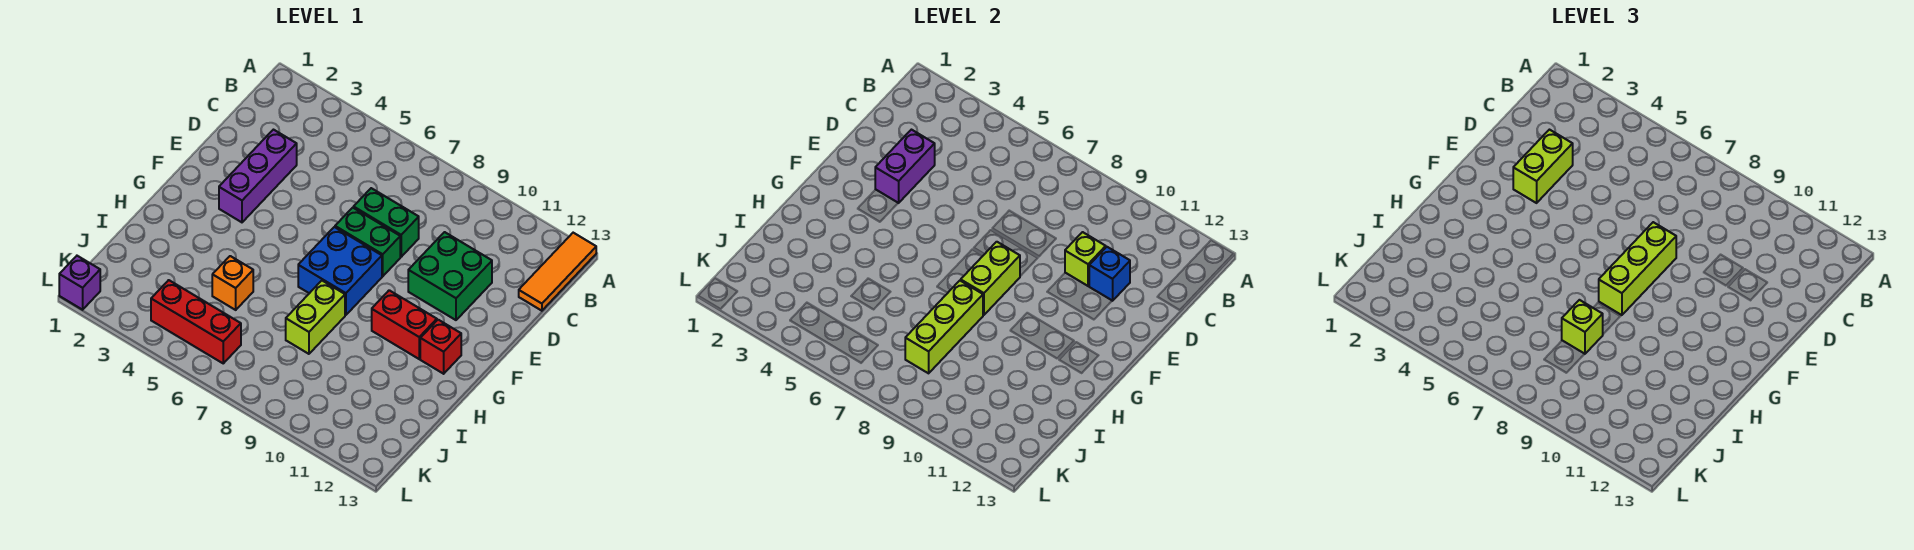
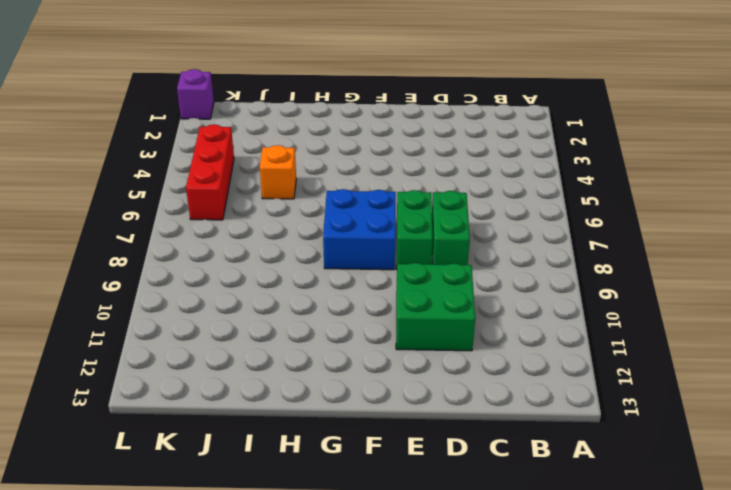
none -> orange tile A13:C13 level 1
none -> purple brick D3:F3 level 1
none -> red brick G10:G11 level 1

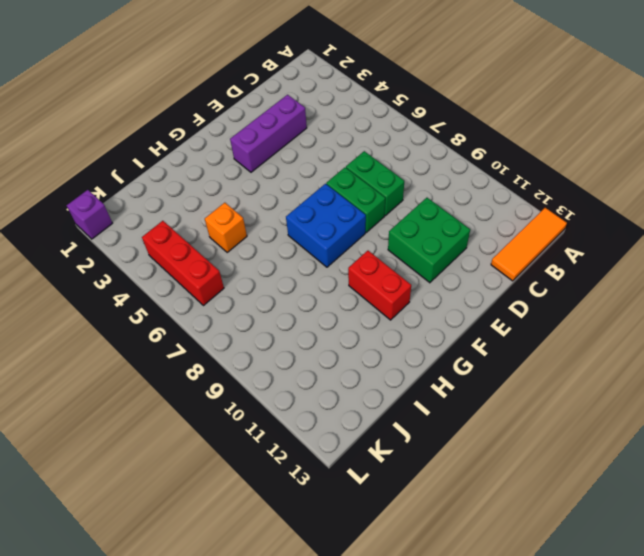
none -> red brick G12 level 1
none -> lime brick H8:I8 level 1
none -> purple brick D3:E3 level 2

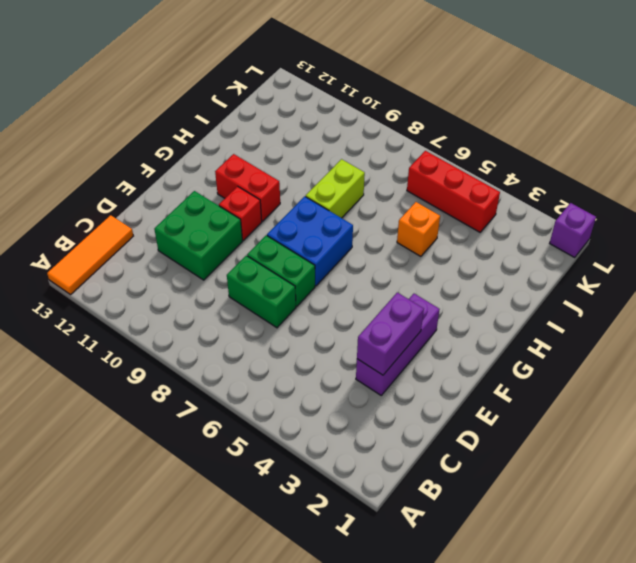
red brick F10 level 1 -> red brick G12 level 1
none -> lime brick D10 level 2
none -> blue brick D11 level 2
none -> lime brick F8:G8 level 2

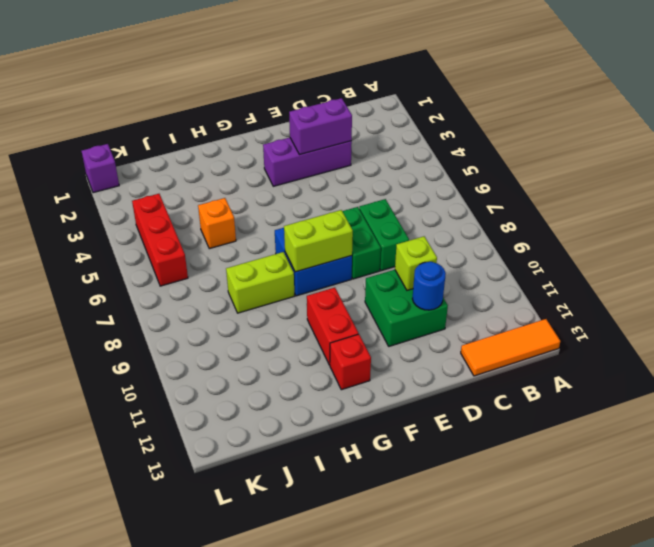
blue round brick D11 level 2 -> blue brick D11 level 2
none -> lime brick H8:J8 level 2
none -> lime brick D3:E3 level 3
none -> lime brick E8:G8 level 3

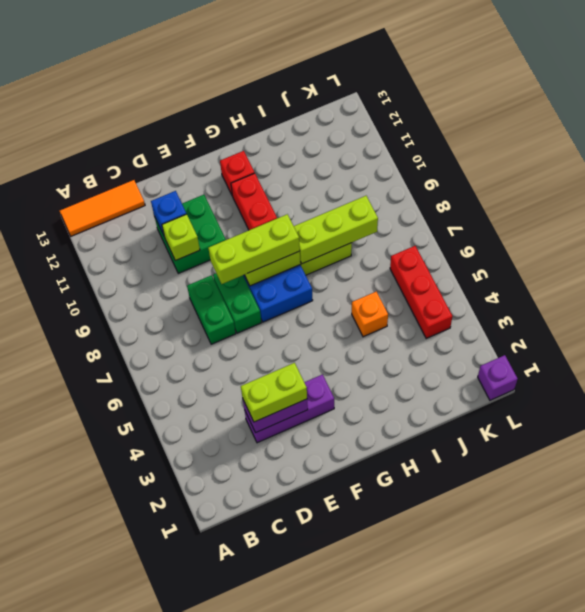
none -> lime brick I8 level 3

